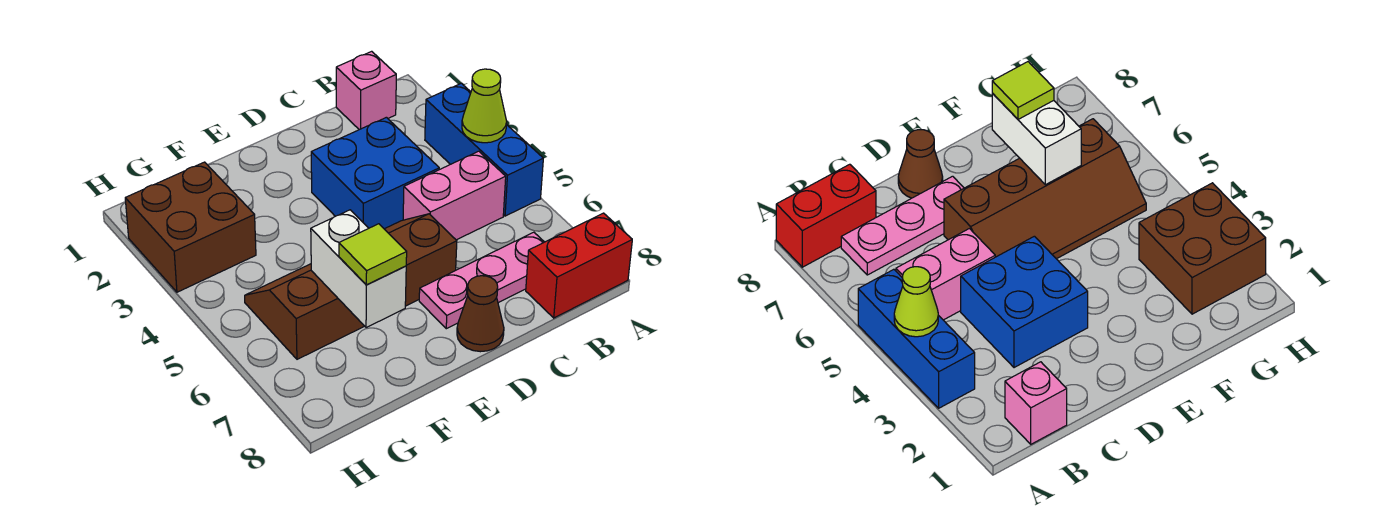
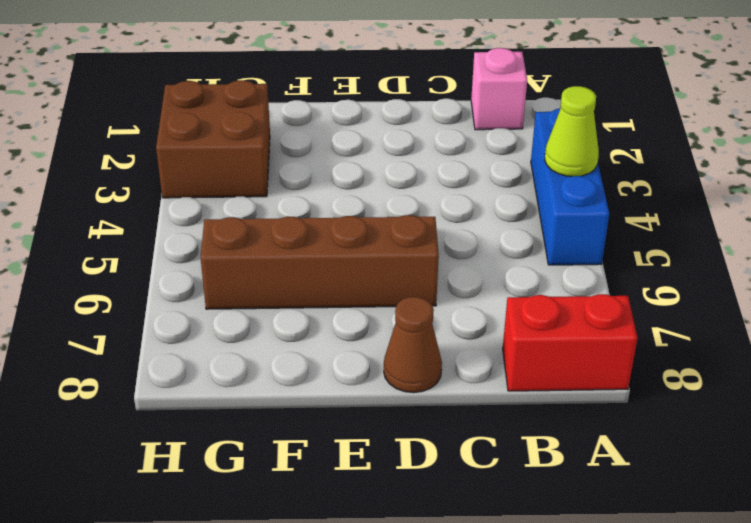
none -> pink brick B5:C5 level 1
none -> pink plate B7:D7 level 1
none -> blue brick C3:D4 level 1

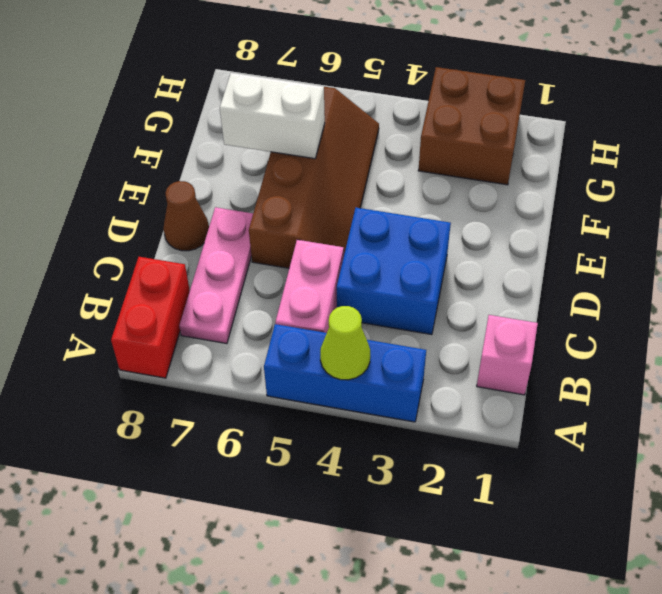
none -> lime tile F7 level 3

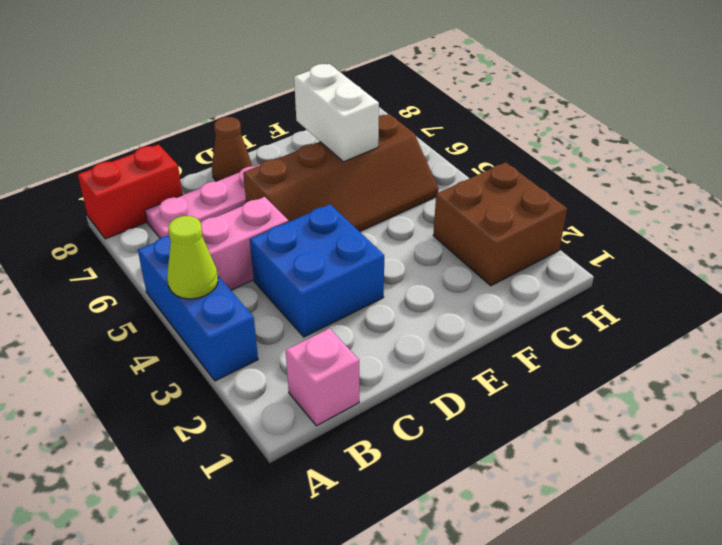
none -> lime tile F7 level 3

